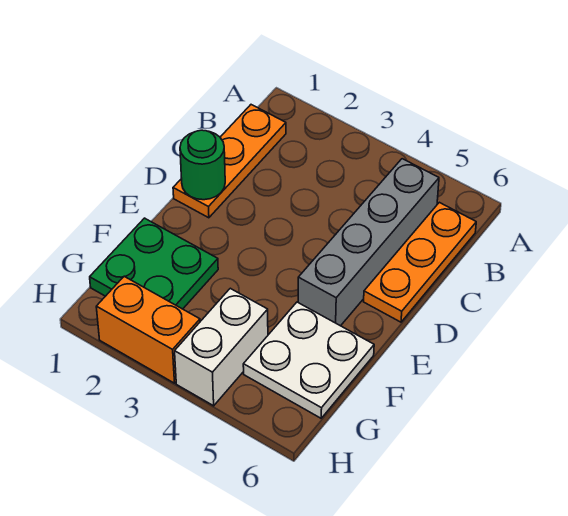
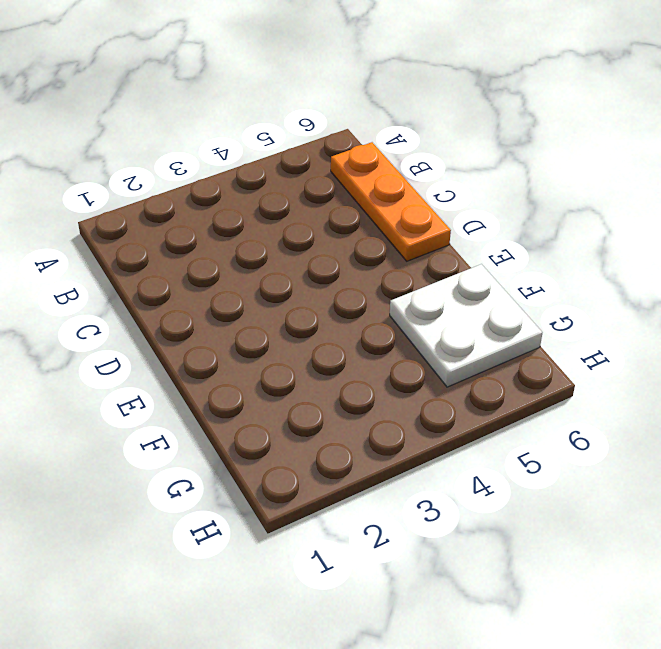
none -> orange plate B1:D1 level 1
none -> grey brick B5:E5 level 1

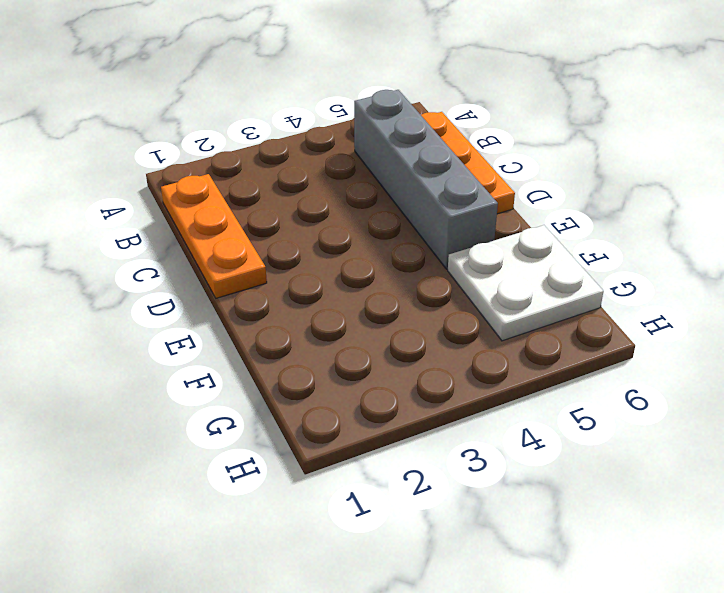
none -> green plate F1:G2 level 1
none -> white brick G4:H4 level 1

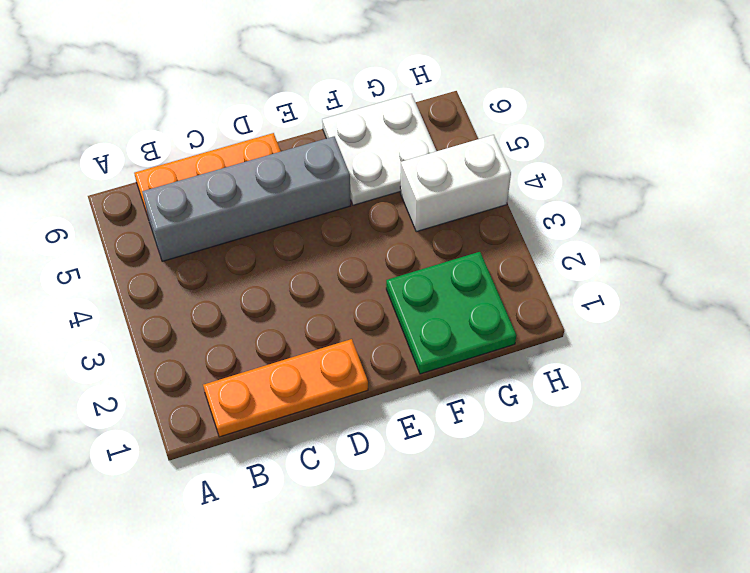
none -> orange brick H2:H3 level 1
none -> green round brick D1 level 2

